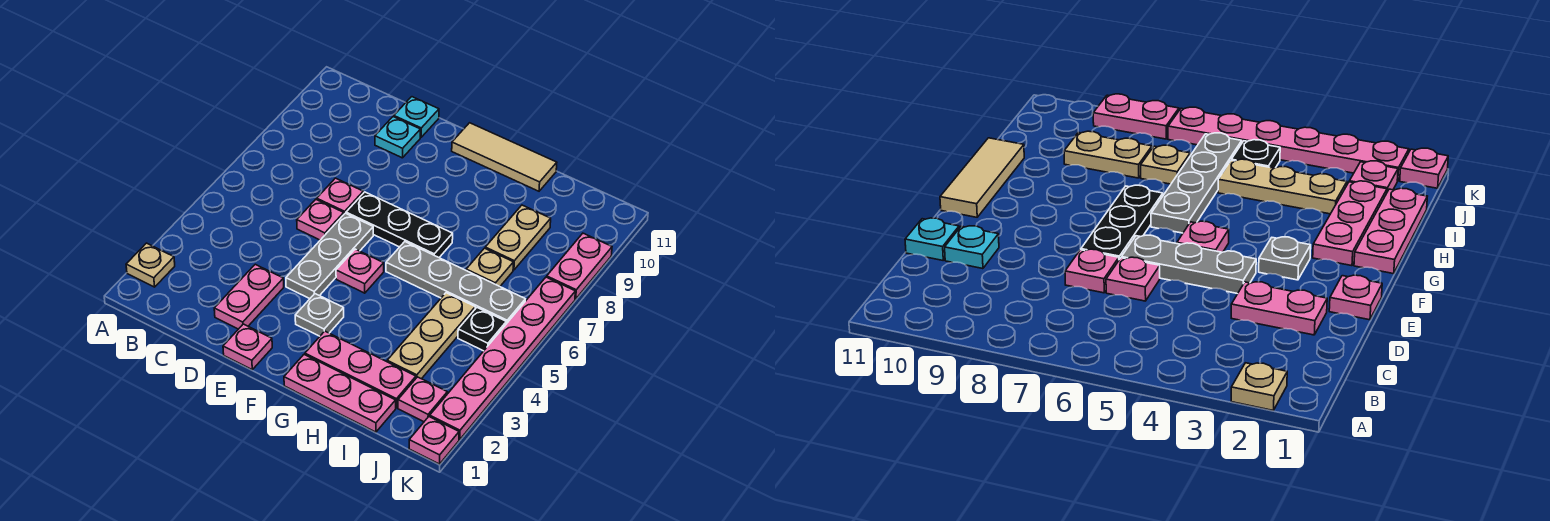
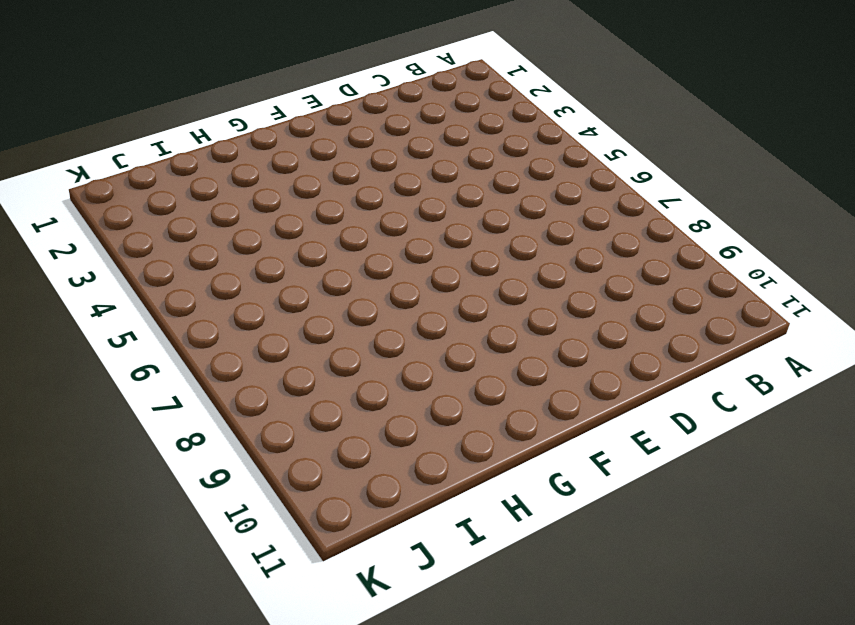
none -> tan plate A2 level 1
none -> pink plate D2:D3 level 1
none -> pink plate D6 level 1

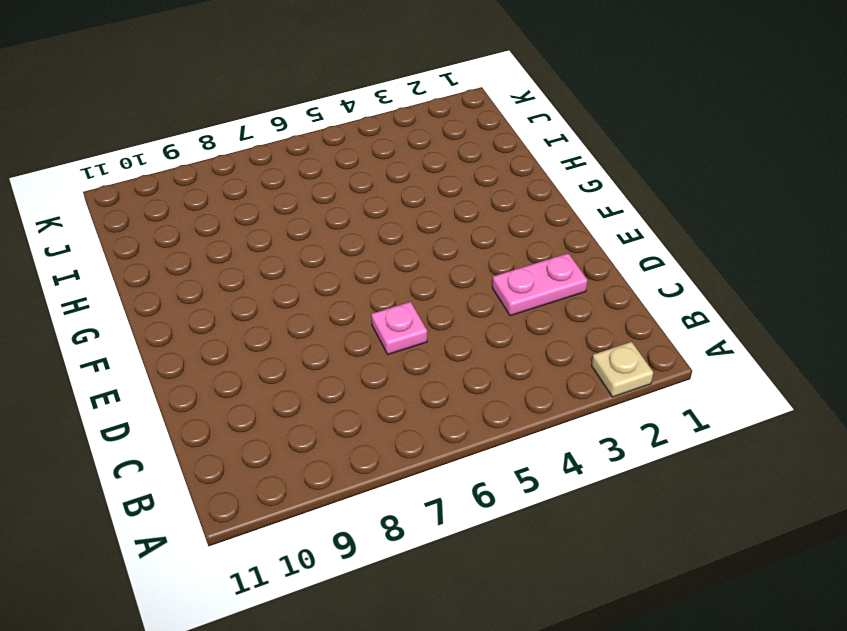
none -> pink plate D7 level 1
none -> cyan plate D10 level 1
none -> cyan plate D11 level 1

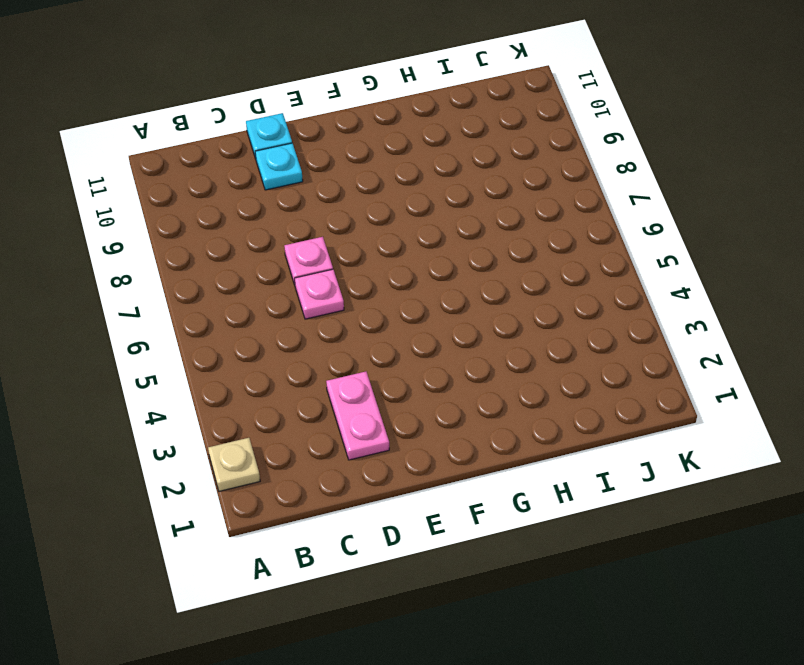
none -> pink plate E1 level 1
none -> grey plate E4:E6 level 1
none -> black plate E7:G7 level 1

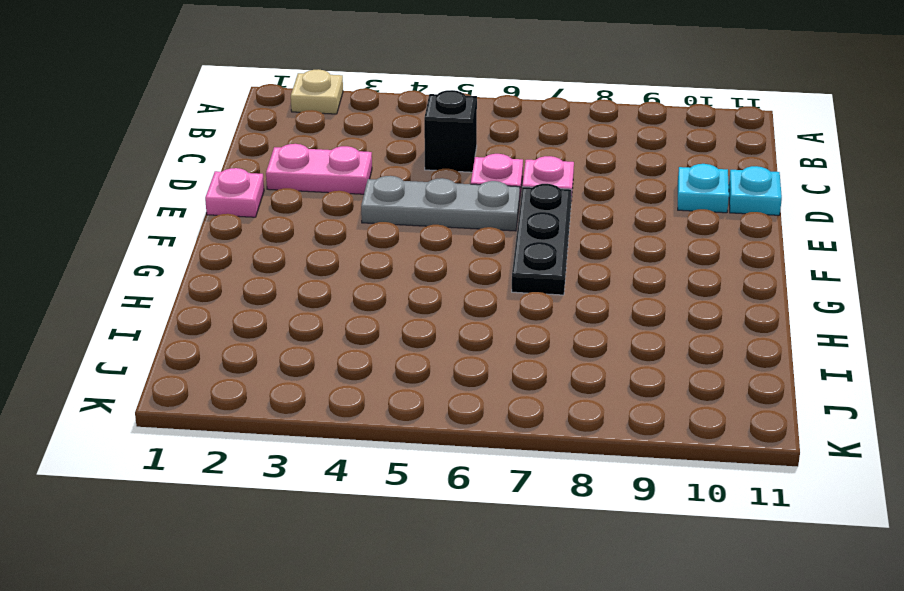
black brick C5 level 1 -> none
none -> grey plate F3 level 1
none -> pink plate F5 level 1
none -> tan tile F11:H11 level 1

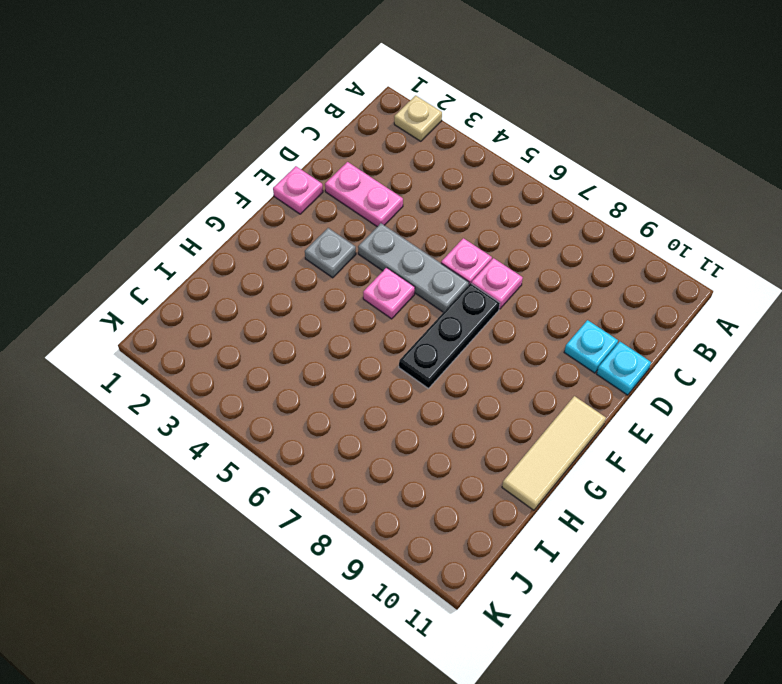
none -> pink plate G1:I1 level 1
none -> pink plate G2:I2 level 1
none -> grey plate G6:J6 level 1

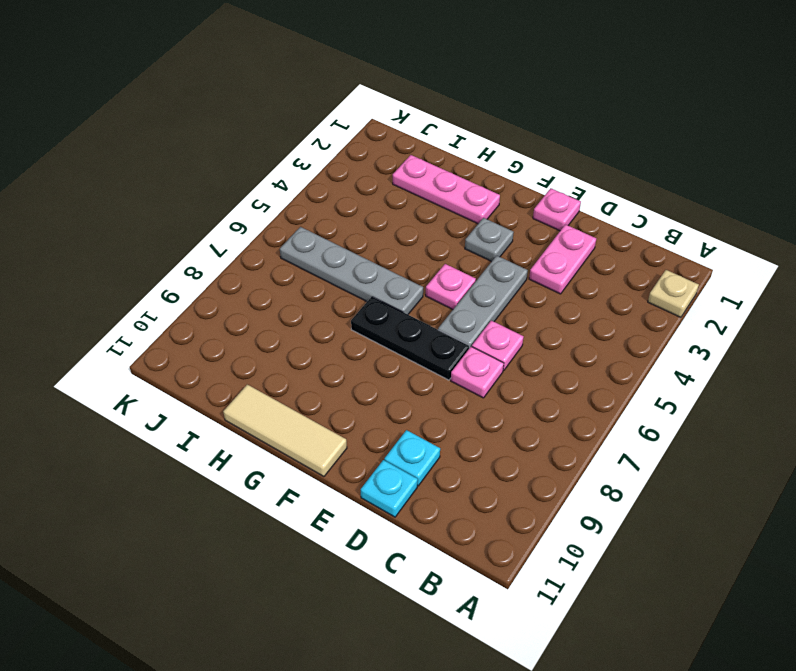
none -> pink plate G1:I1 level 1
none -> tan plate I3:I5 level 1
none -> tan plate I7 level 1

